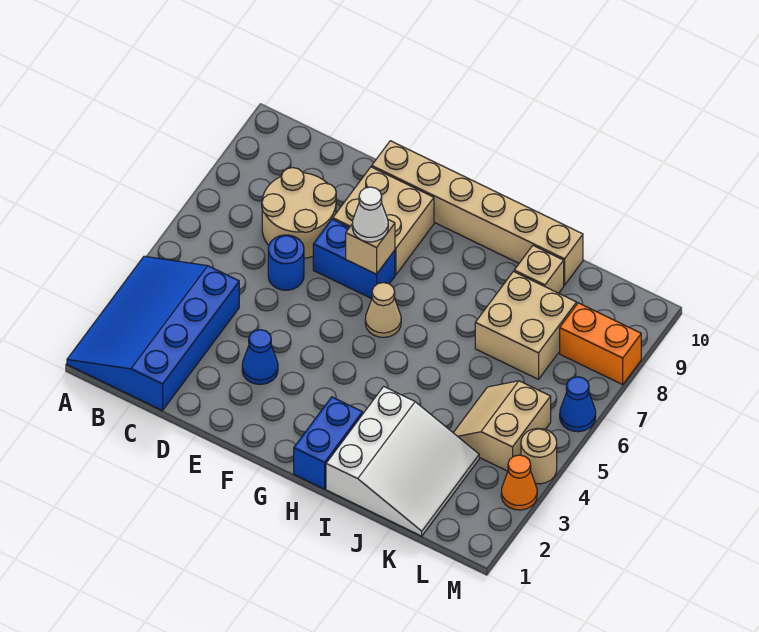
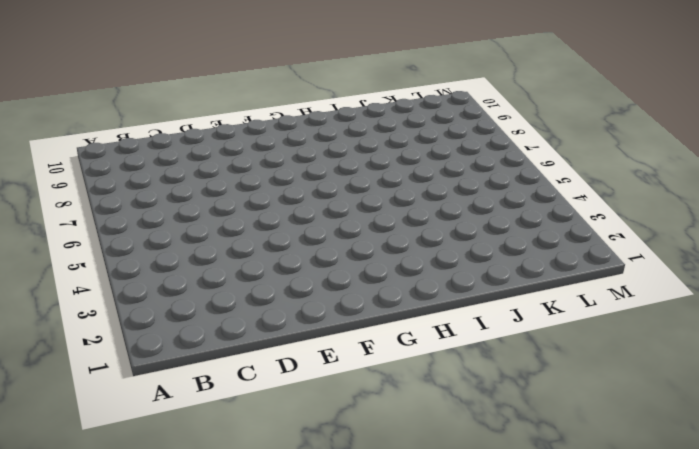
none -> blue slope A1:C4 level 1 top C
none -> tan round brick C7:D8 level 1
none -> blue round brick D6 level 1

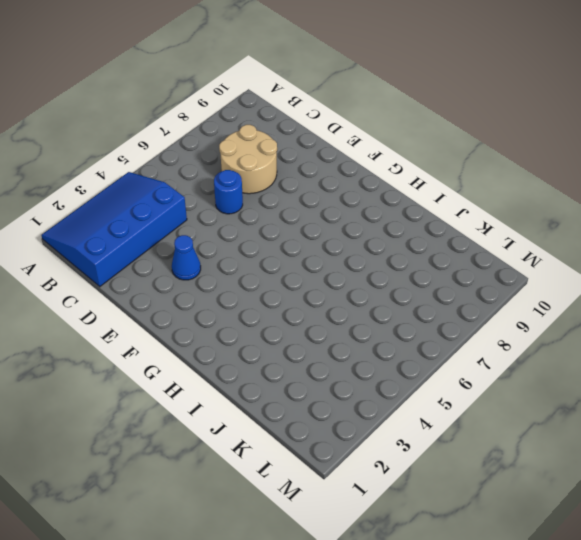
none -> blue brick E7:F7 level 1
none -> tan brick E8:F9 level 1
none -> tan brick E10:J10 level 1

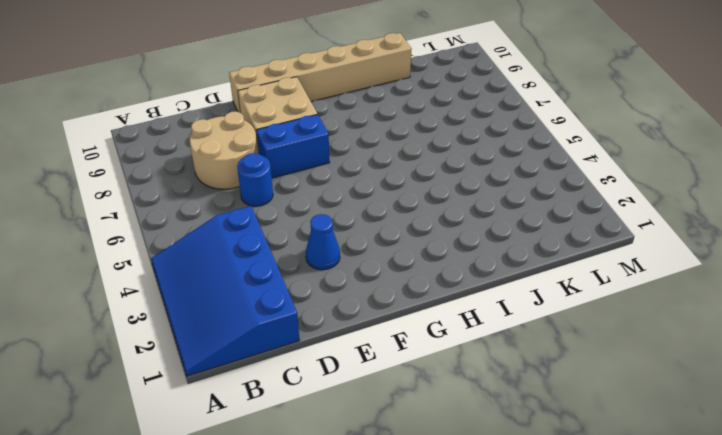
none -> tan cone G6 level 1
none -> blue brick H1:H2 level 1
none -> white slope I1:K3 level 1 top I

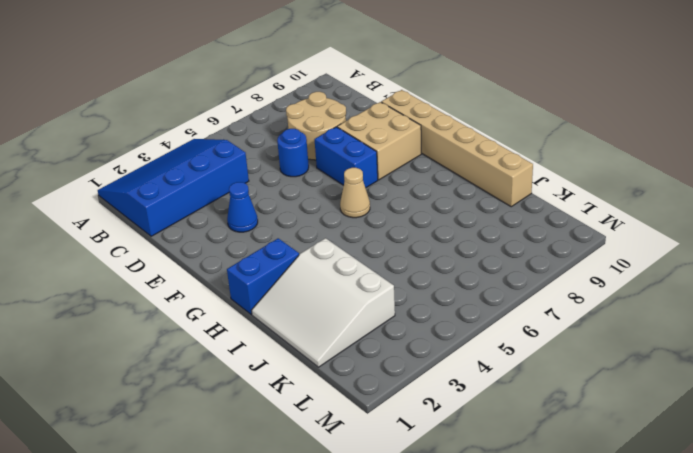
white slope I1:K3 level 1 top 3 -> white slope I1:K3 level 1 top I
none -> tan brick J7:K8 level 1
none -> tan brick J9 level 1
none -> tan slope K4:L5 level 1 top L

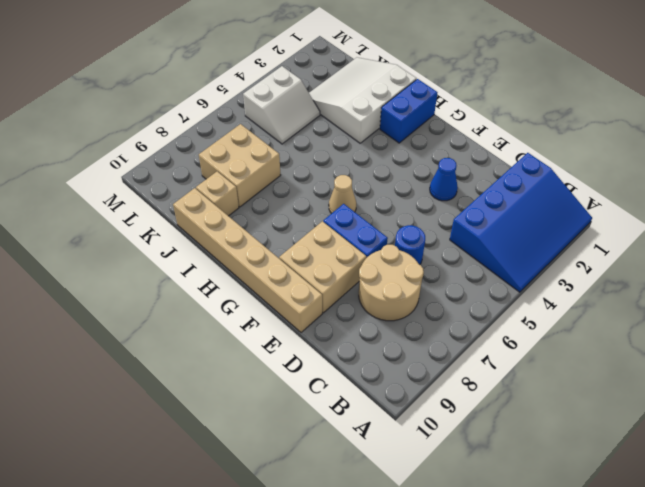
white slope K4:L5 level 1 top L -> tan slope K4:L5 level 1 top L
none -> orange brick L8:M8 level 1
none -> orange cone M3 level 1
none -> tan round brick M4 level 1

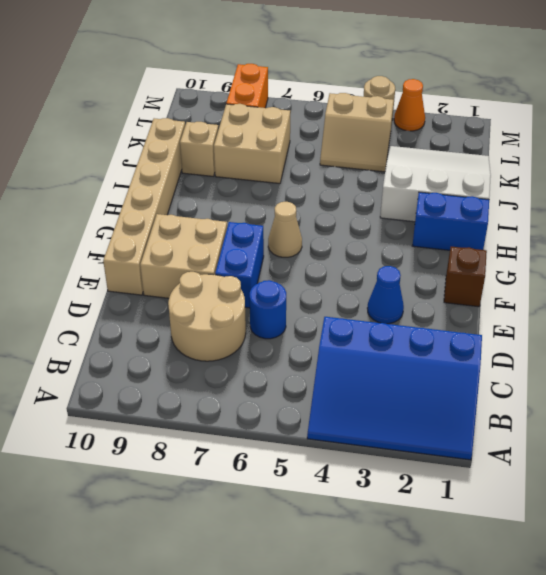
brown brick F1 level 1 -> none
none -> blue cone M6 level 1
none -> tan brick F7 level 2
none -> white cone F7 level 3

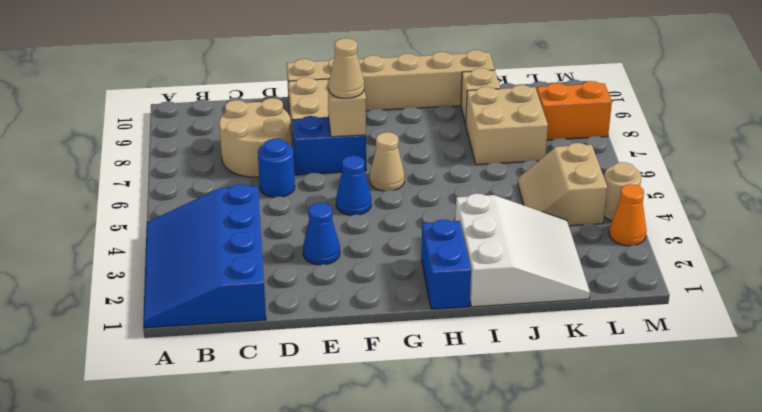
blue cone F5 level 1 -> blue cone M6 level 1
tan cone F7 level 3 -> white cone F7 level 3

